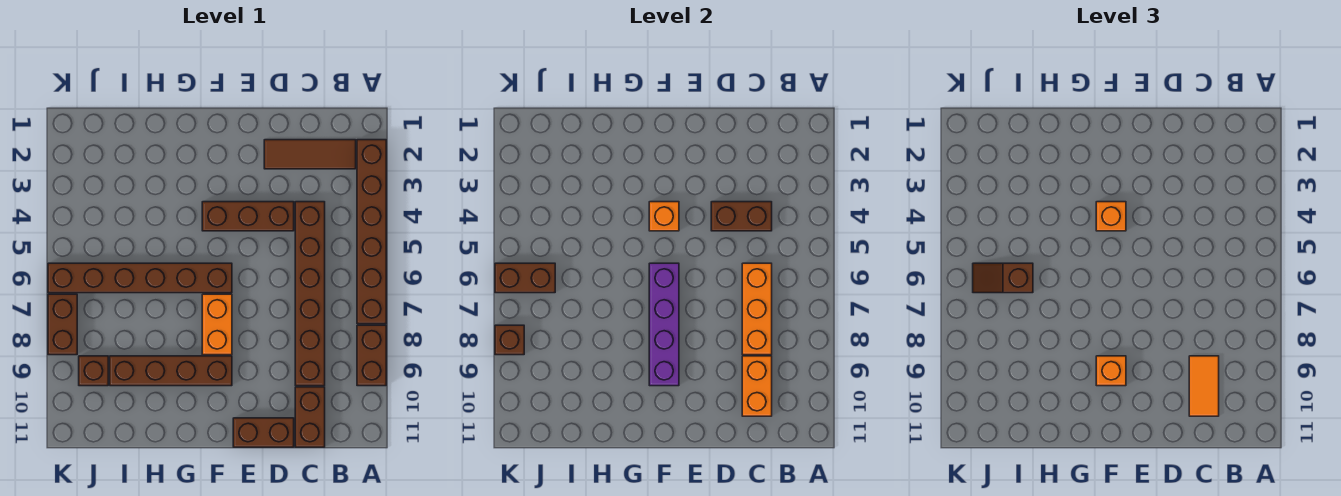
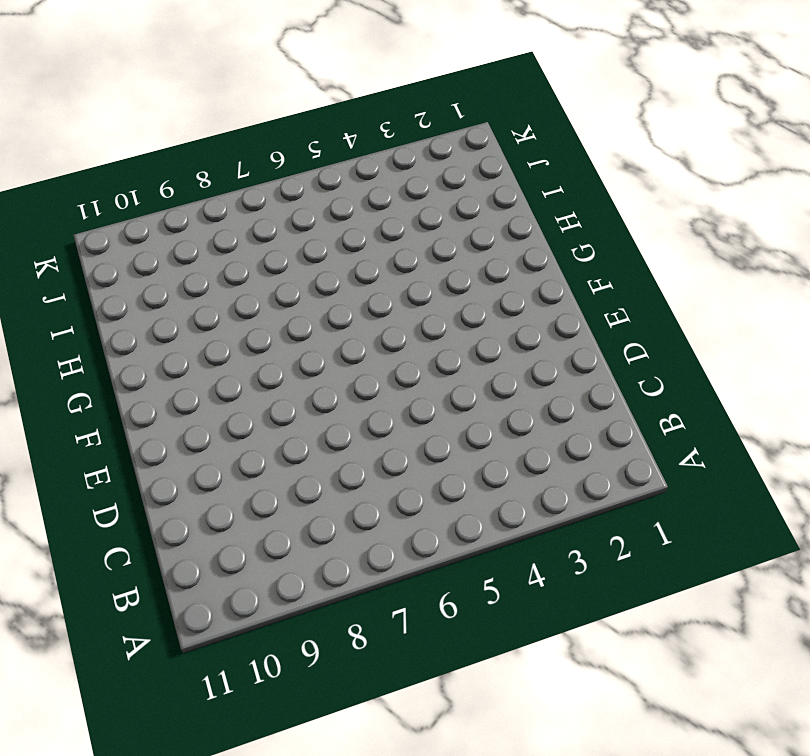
none -> brown brick A2:A7 level 1
none -> brown brick A8:A9 level 1
none -> brown tile B2:D2 level 1

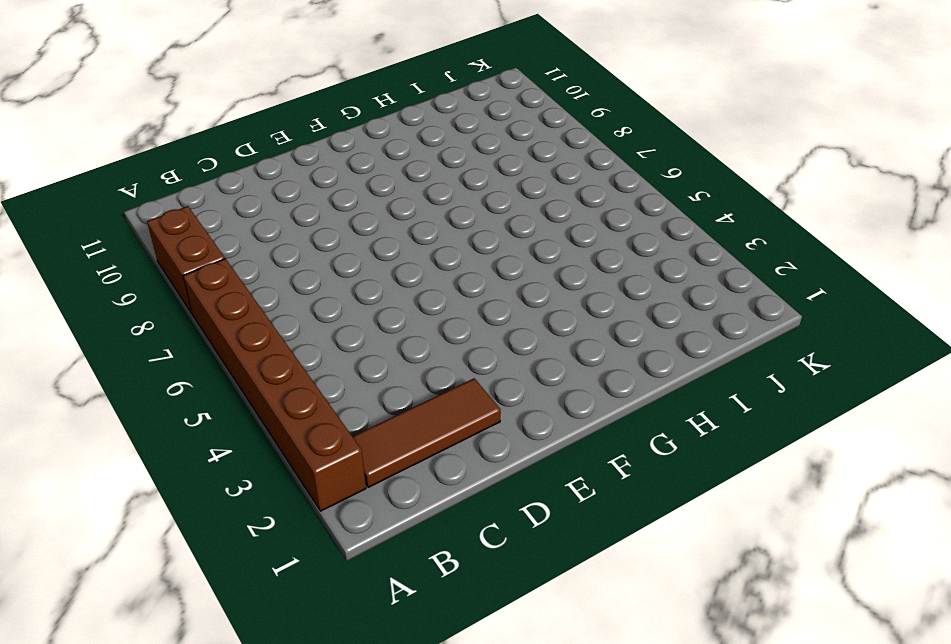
none -> brown brick C4:C9 level 1
none -> brown brick C10:C11 level 1
none -> brown brick D4:F4 level 1

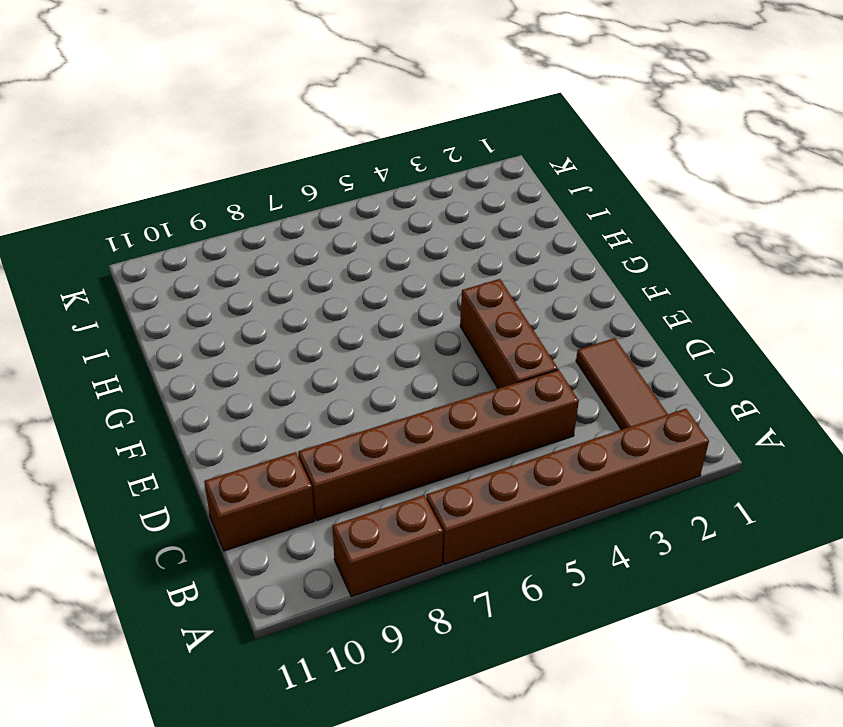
none -> brown brick D11:E11 level 1
none -> brown brick F6:K6 level 1
none -> orange brick F7:F8 level 1

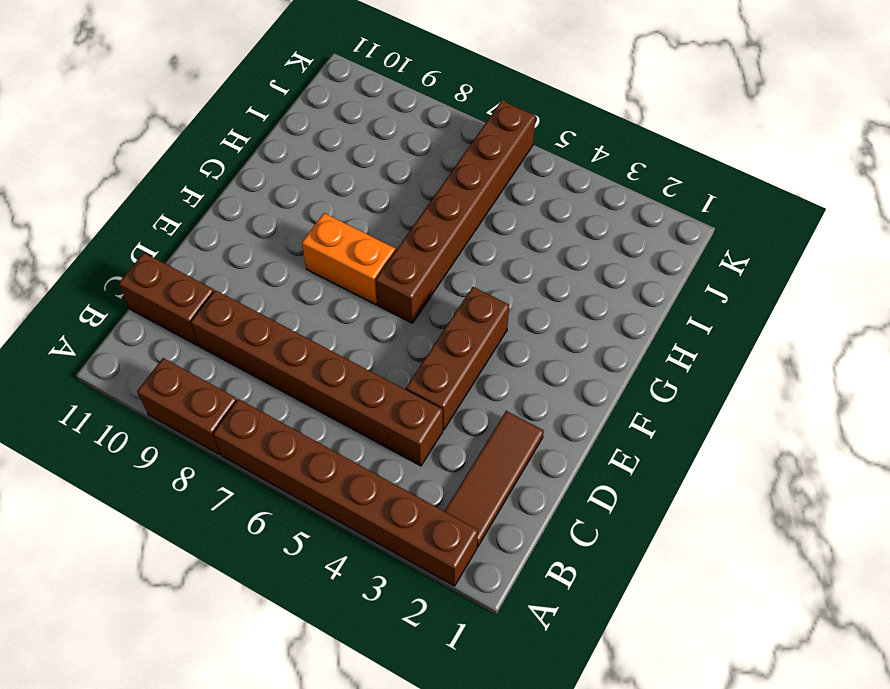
none -> brown brick D11:E11 level 1
none -> brown brick F9:I9 level 1
none -> brown brick J9 level 1

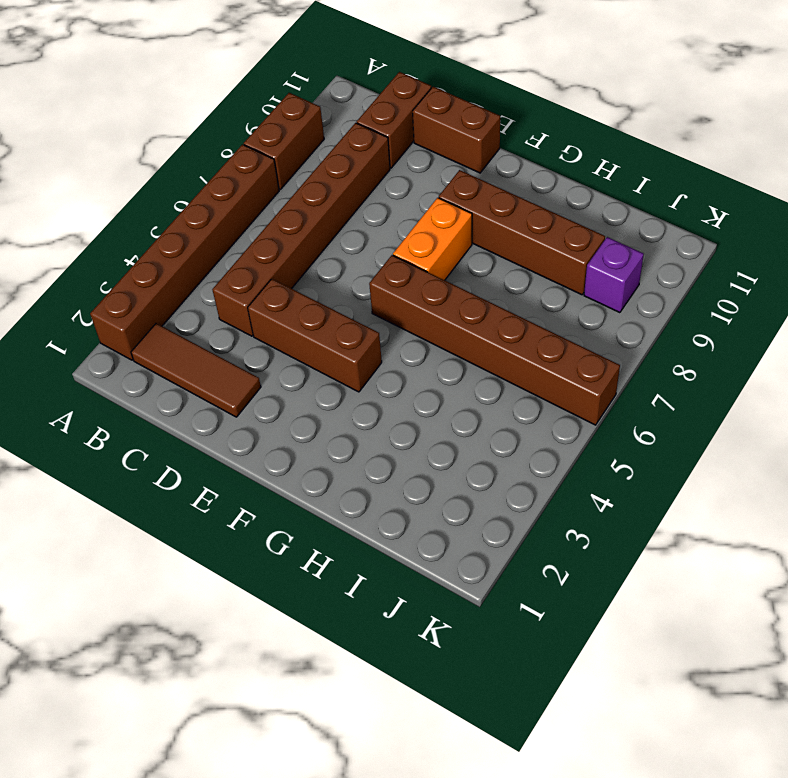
purple brick J9 level 1 -> brown brick J9 level 1
none -> brown brick K7:K8 level 1
none -> brown brick C4:D4 level 2
none -> orange brick C6:C8 level 2

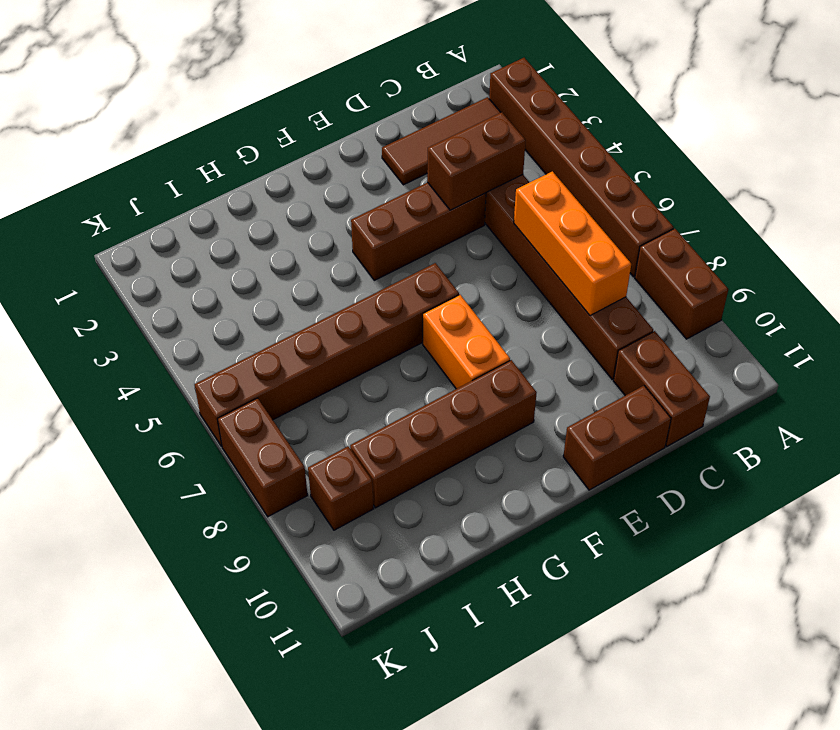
none -> orange brick C9:C10 level 2
none -> orange brick F4 level 2
none -> purple brick F6:F9 level 2

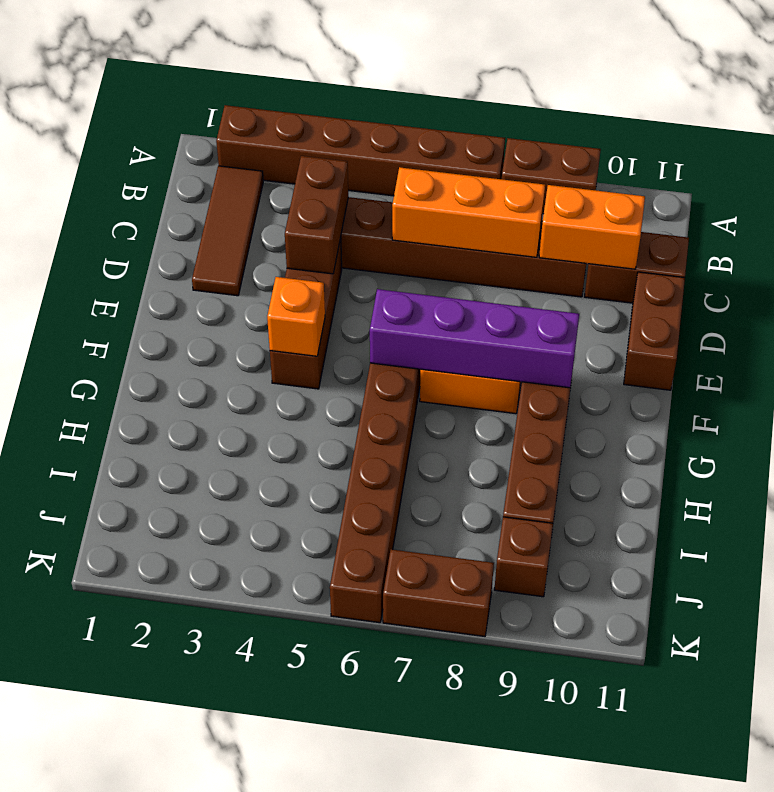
none -> brown brick J6:K6 level 2
none -> brown brick K8 level 2
none -> orange tile C9:C10 level 3

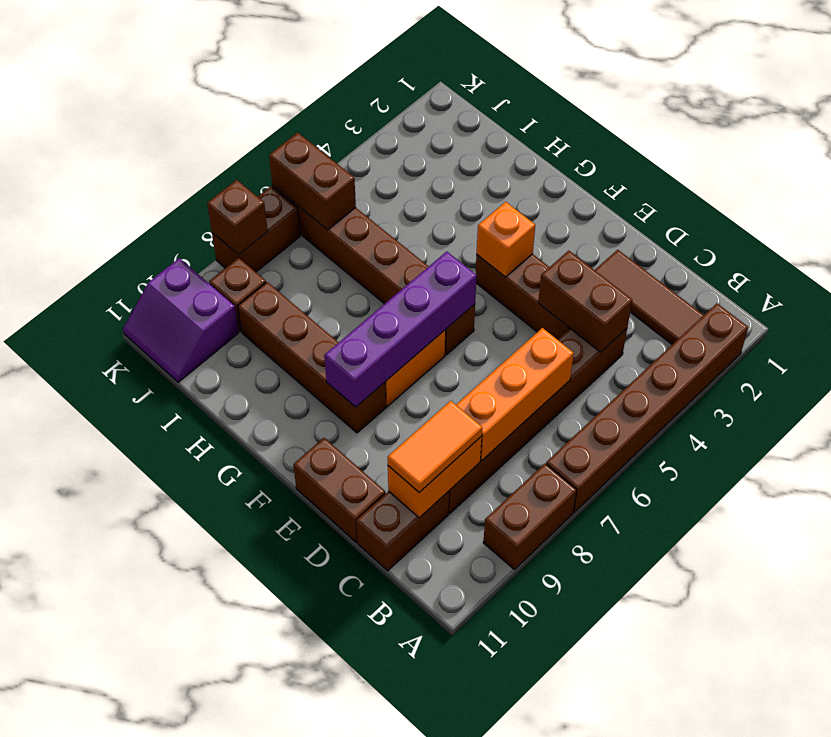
purple slope J10:K11 level 1 top 10 -> none
none -> orange brick F4 level 3
none -> orange brick F9 level 3
none -> brown slope I6:J6 level 3 top I

